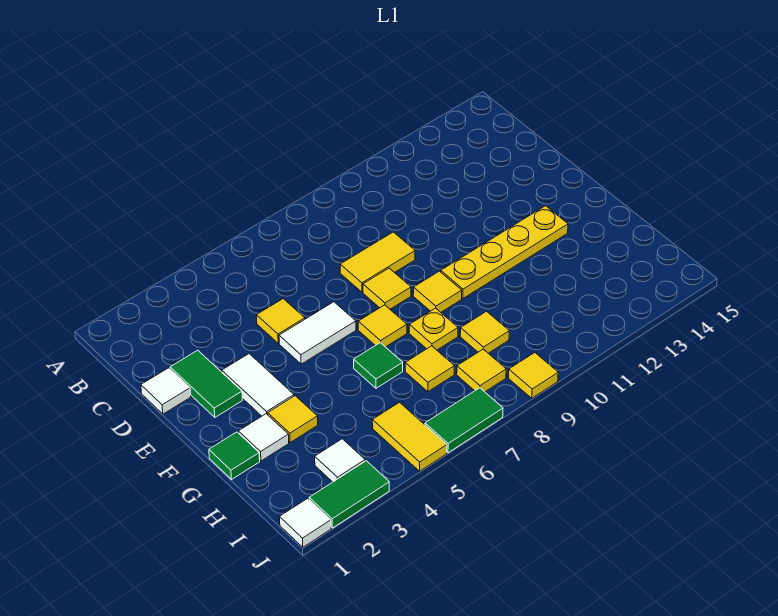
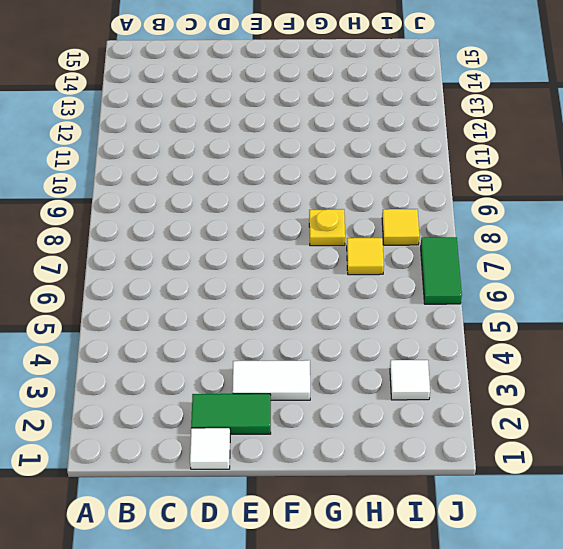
none -> yellow tile D5 level 1
none -> yellow tile D8:D9 level 1
none -> white tile E5:E6 level 1

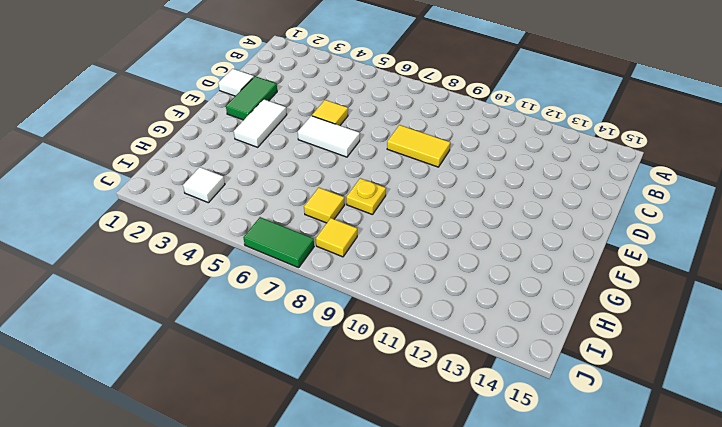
none -> yellow tile E8 level 1
none -> yellow tile F7 level 1
none -> yellow tile F9 level 1

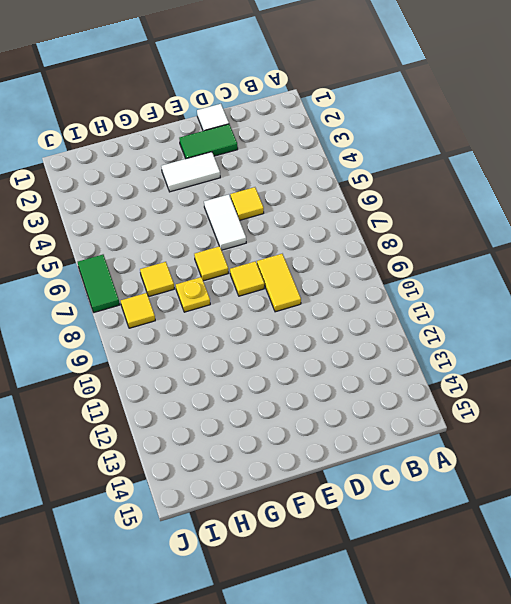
none -> yellow tile F9 level 1
none -> yellow plate F10:F13 level 1
none -> green tile G1 level 1

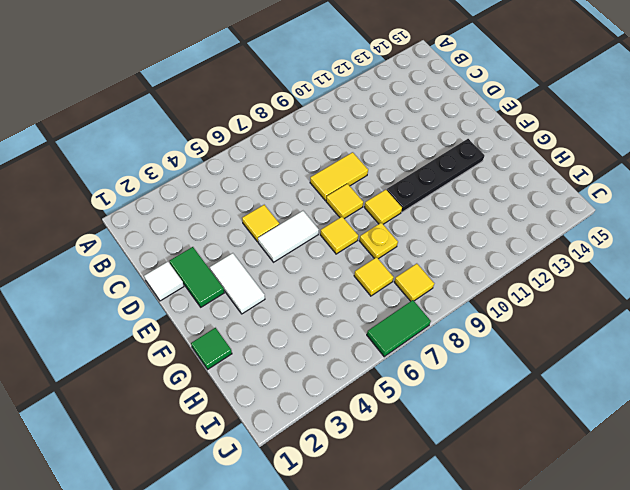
black plate F10:F13 level 1 -> yellow plate F10:F13 level 1
none -> white tile G2 level 1
none -> yellow tile G3 level 1
none -> green tile G6 level 1

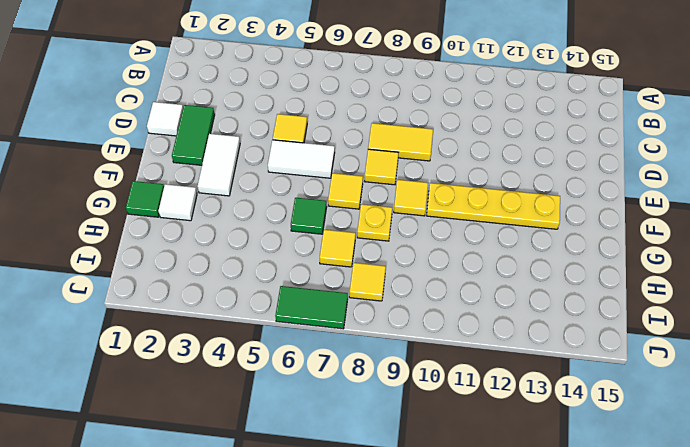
none -> yellow tile G3 level 1
none -> yellow tile H9 level 1
none -> white tile I3 level 1

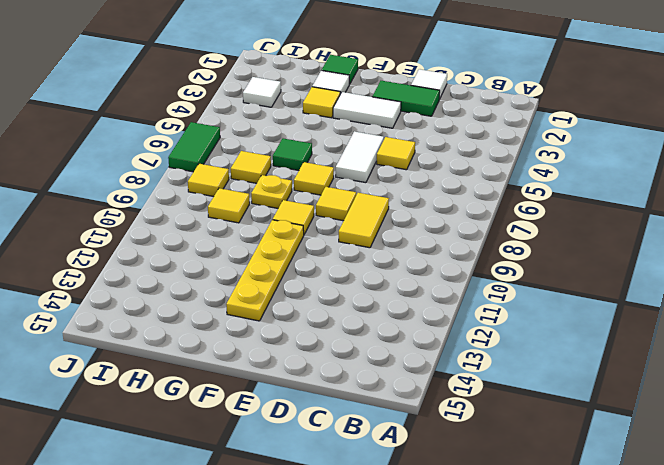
none -> yellow tile I5:J5 level 1
none -> white tile J1 level 1
none -> green tile J2:J3 level 1

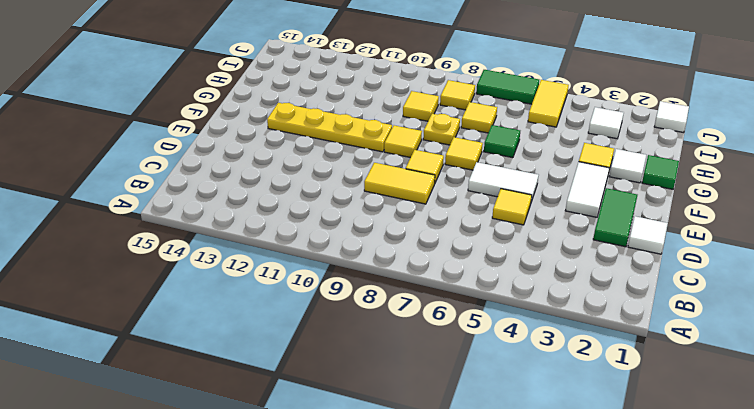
none -> green tile J2:J3 level 1
none -> yellow tile J9 level 1

